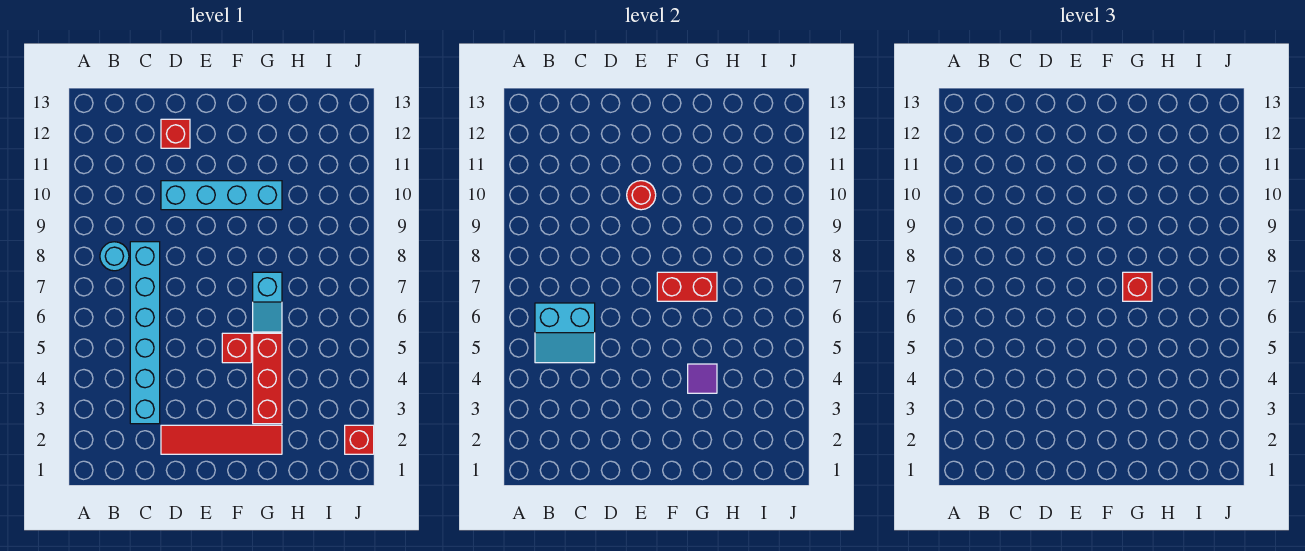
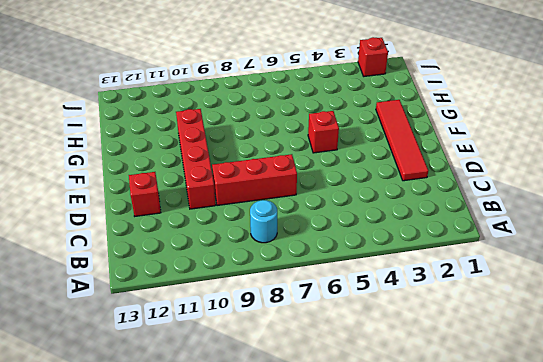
red brick D7:D9 level 1 -> red brick G3:G5 level 1
red brick D10:G10 level 1 -> cyan brick D10:G10 level 1
none -> cyan brick C3:C8 level 1
none -> cyan slope G6:G7 level 1 top 7
none -> cyan slope B5:C6 level 2 top 6

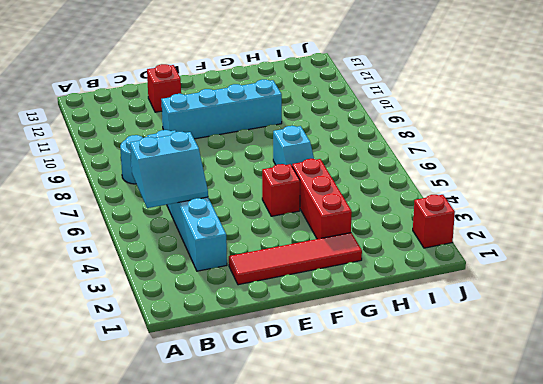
none -> red round brick E10 level 2
none -> red brick F7:G7 level 2
none -> purple tile G4 level 2

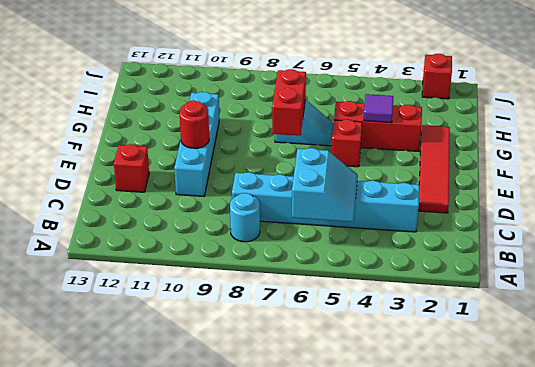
none -> red brick G7 level 3

